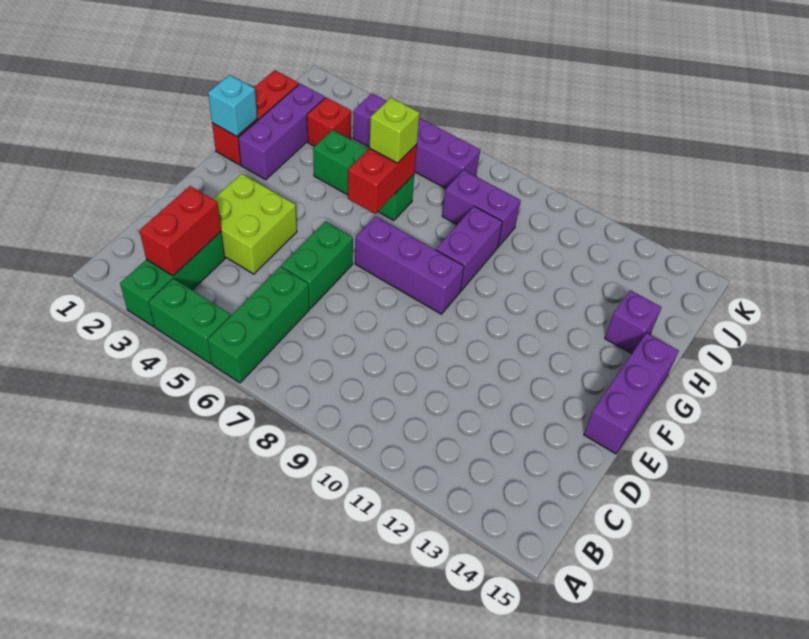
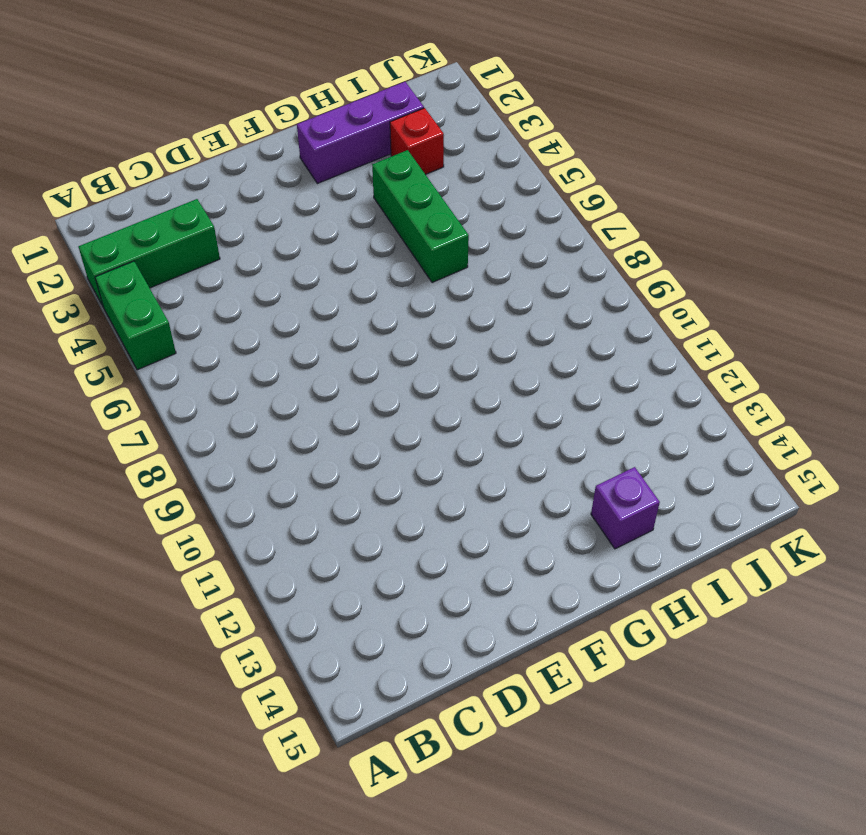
none -> green brick A6:C6 level 1
none -> lime brick D3:E4 level 1
none -> green brick D6:E6 level 1

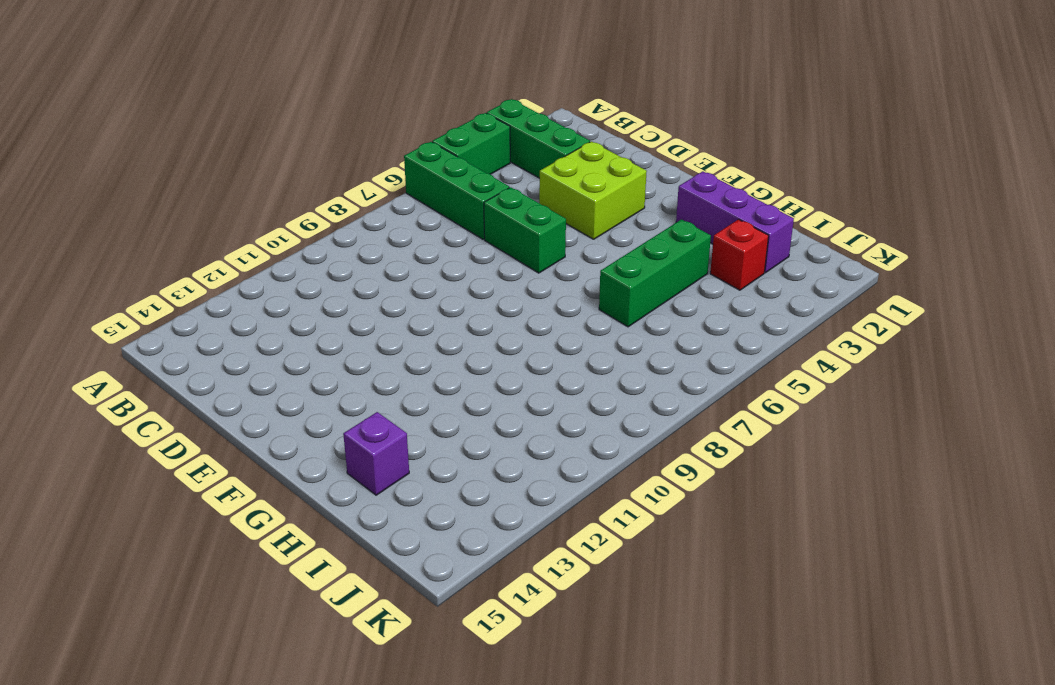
none -> purple brick E15:G15 level 1
none -> purple brick F7:F9 level 1
none -> red brick G1:I1 level 1

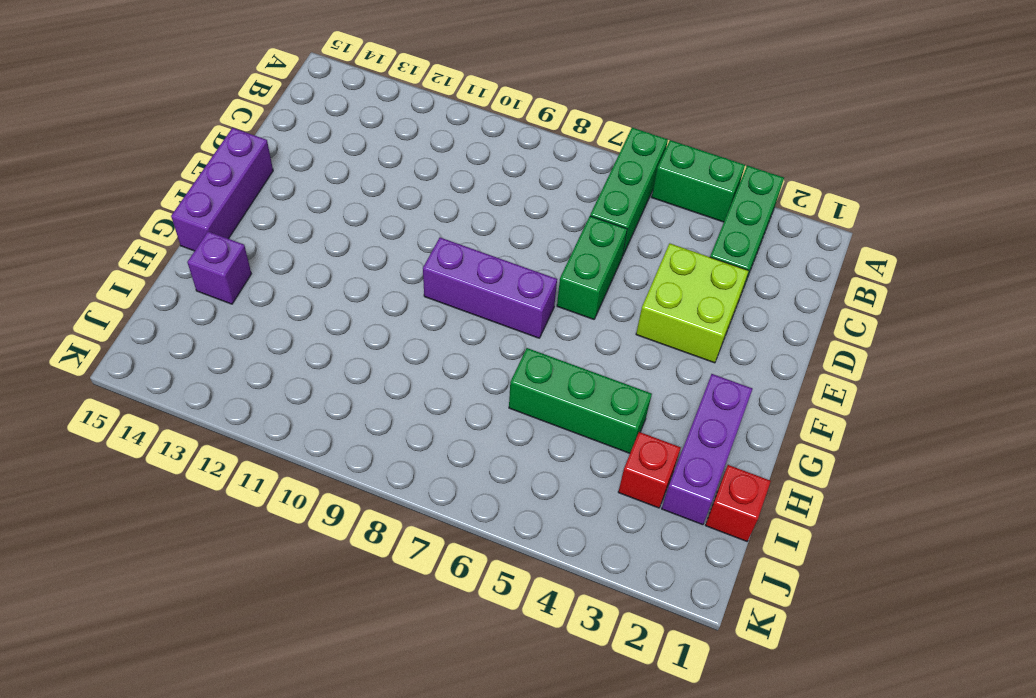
red brick I1 level 1 -> red brick G1:I1 level 1
none -> purple brick G9:H9 level 1
none -> purple brick I8:I9 level 1
none -> purple brick J4:J7 level 1

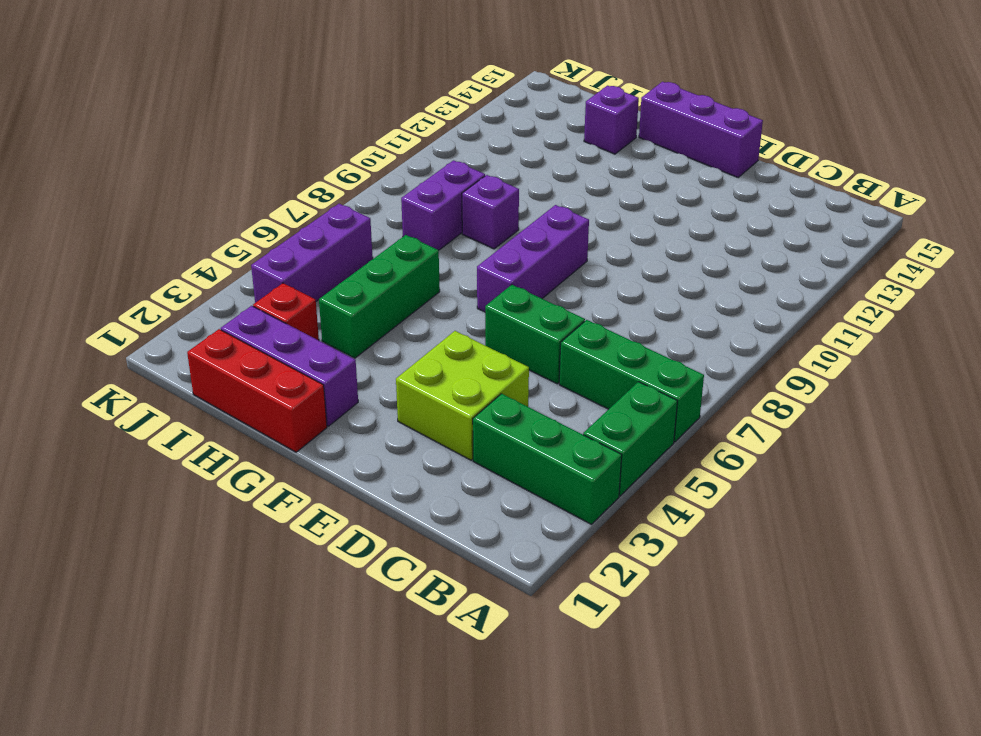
purple brick H9 level 1 -> purple brick G9:H9 level 1
purple brick J4:J6 level 1 -> purple brick J4:J7 level 1
none -> red brick B3:C3 level 2
none -> cyan brick G1 level 2
none -> red brick G6:H6 level 2

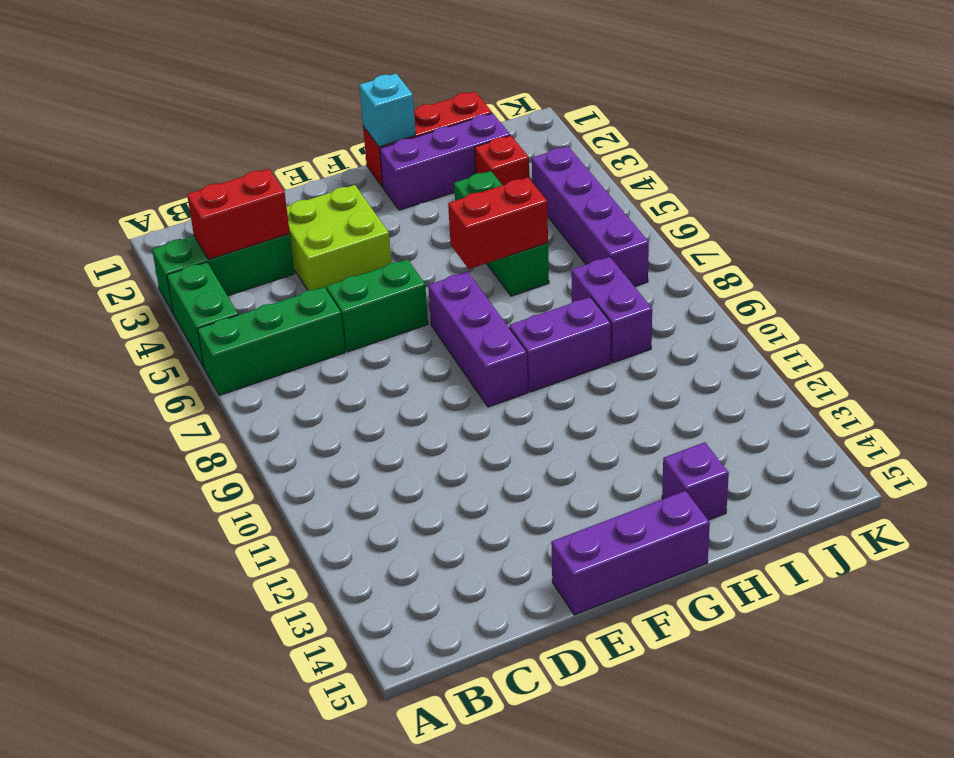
none -> lime brick H6 level 3

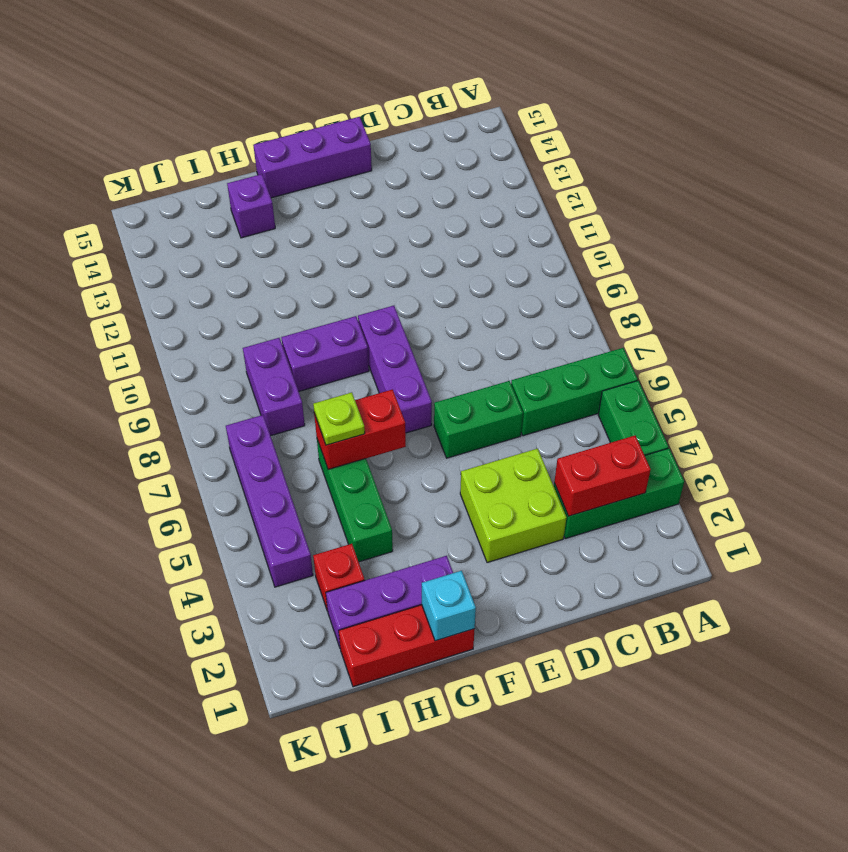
lime plate H6 level 3 -> lime brick H6 level 3

